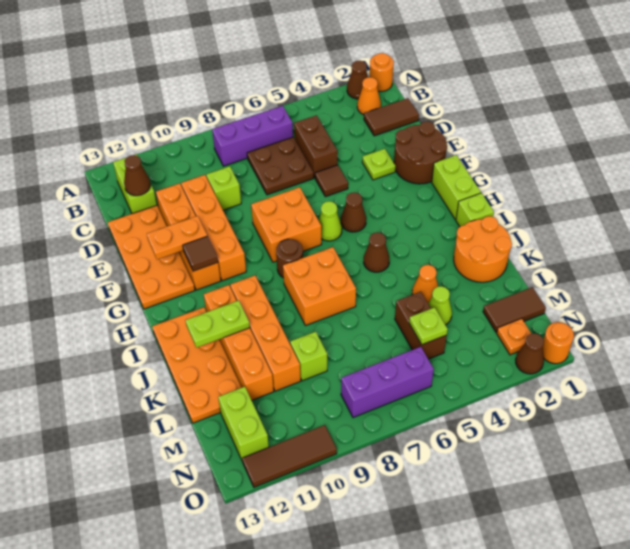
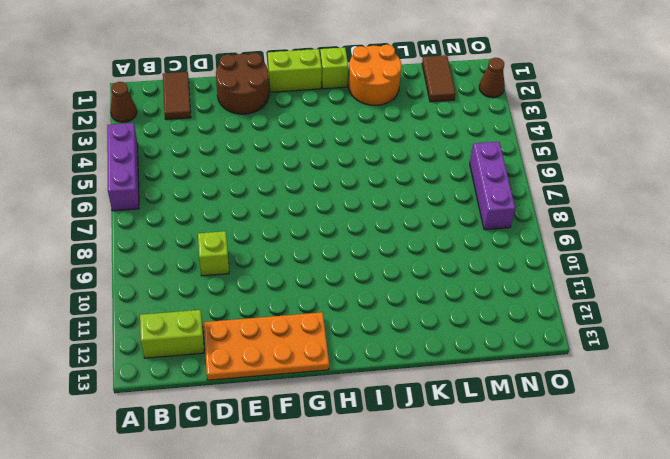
purple brick A4:A6 level 1 -> purple brick B6:B8 level 1
none -> orange round brick A1 level 1
none -> orange cone B2 level 1
none -> brown brick C5:D5 level 1
none -> brown plate C6:D7 level 1

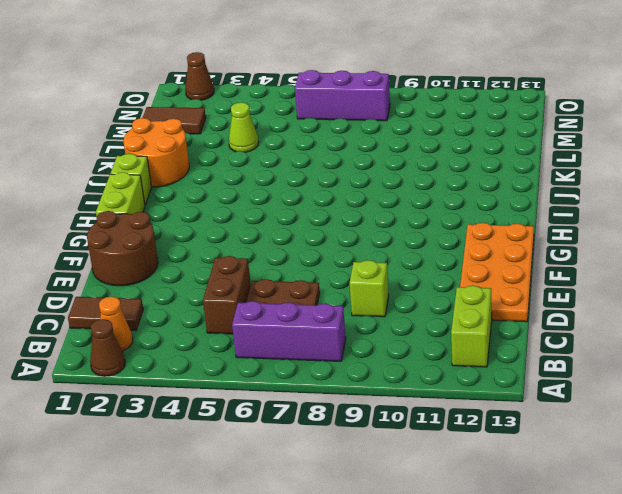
none -> orange round brick A1 level 1
none -> orange brick D10:G10 level 1
none -> orange brick D11:G11 level 1
none -> lime plate E3 level 1

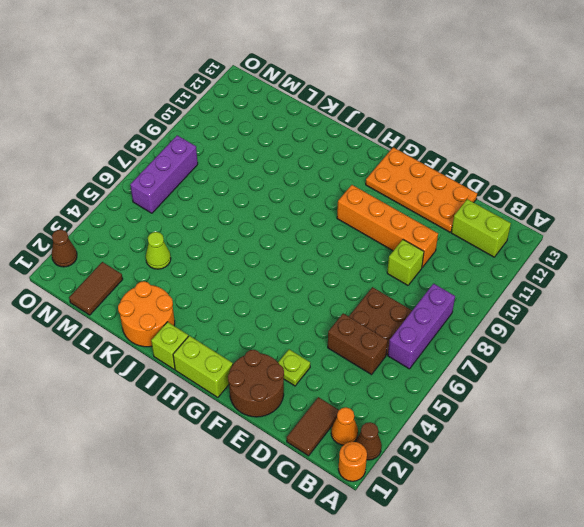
none -> orange brick D11:G11 level 1
none -> brown tile E5 level 1
none -> orange brick F7:G8 level 1
none -> brown cone G5 level 1

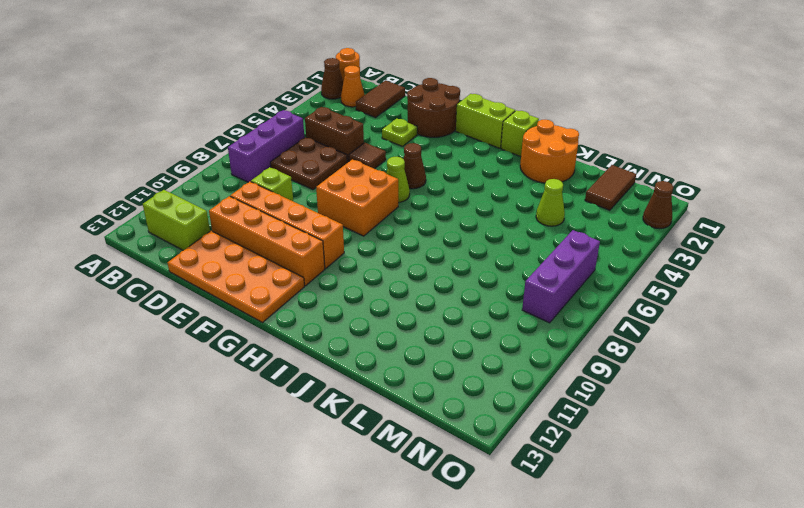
none -> brown round brick H8 level 1
none -> brown cone I5 level 1
none -> orange brick I7:J8 level 1
none -> orange brick I10:L10 level 1

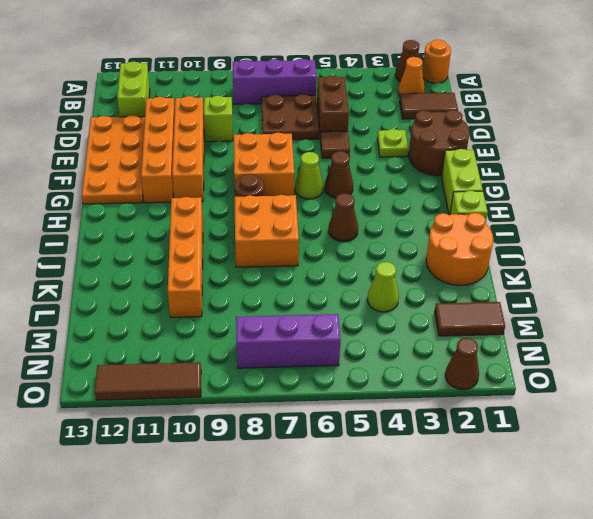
none -> orange brick I11:L11 level 1
none -> orange plate I12:L13 level 1
none -> orange cone K4 level 1
none -> brown brick L5:M5 level 1

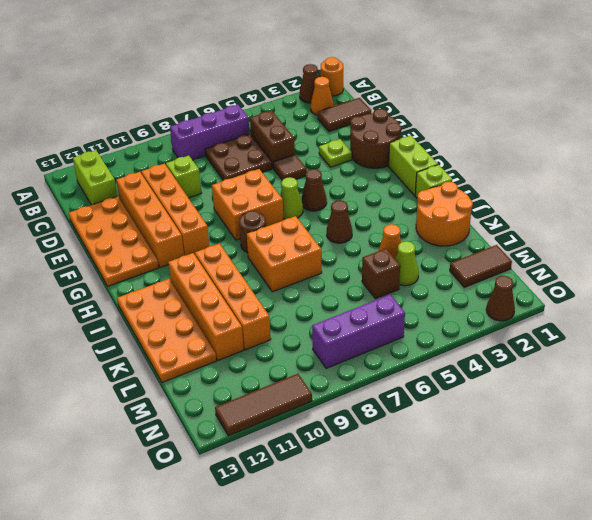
brown brick L5 level 1 -> brown brick L5:M5 level 1
none -> lime brick L9 level 1
none -> lime brick M12:N12 level 1
none -> orange plate N2 level 1
none -> orange round brick O1 level 1

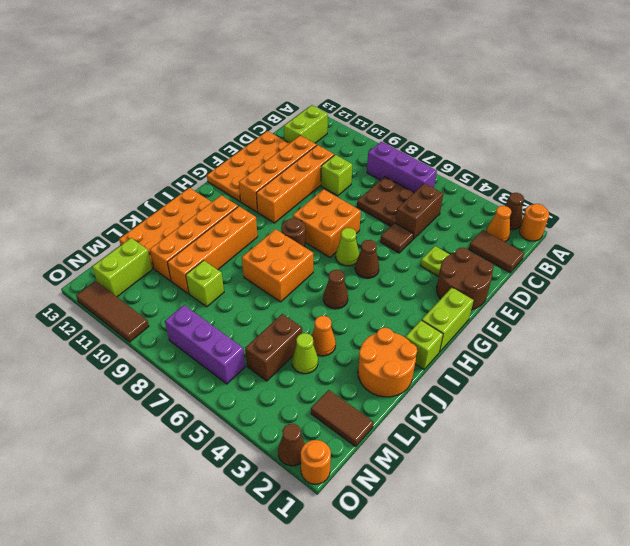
none -> orange plate N2 level 1
none -> brown cone C12 level 2
none -> orange plate F11:F12 level 2
none -> brown tile G11 level 2

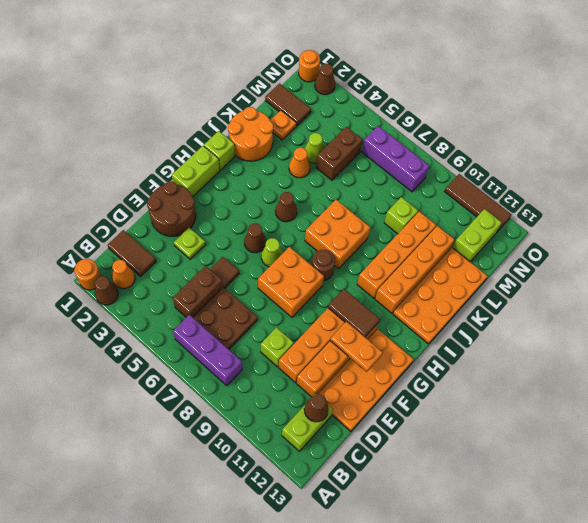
brown tile G10:G11 level 2 -> brown tile G11 level 2
orange plate L2 level 1 -> orange plate N2 level 1
none -> lime plate J11:J12 level 2
none -> lime plate M5 level 2

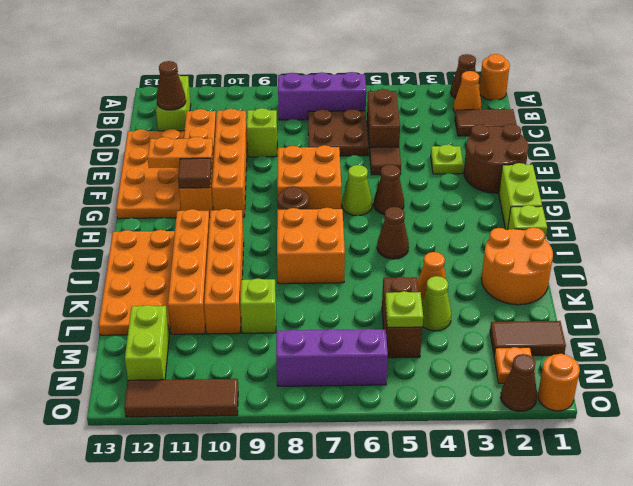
none -> lime plate J11:J12 level 2

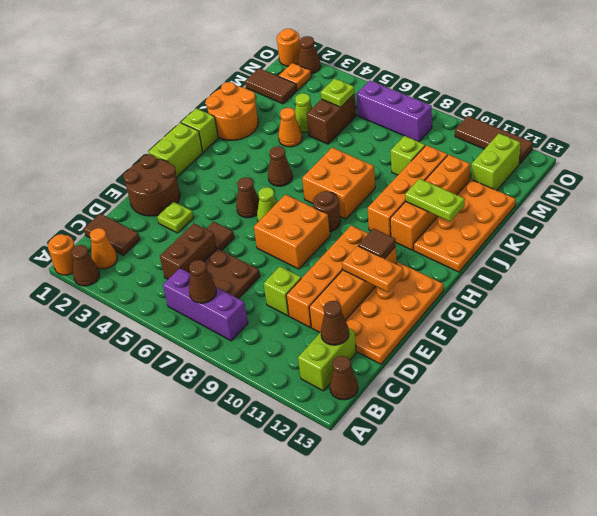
brown cone B7 level 2 -> none
brown cone B13 level 1 -> none

